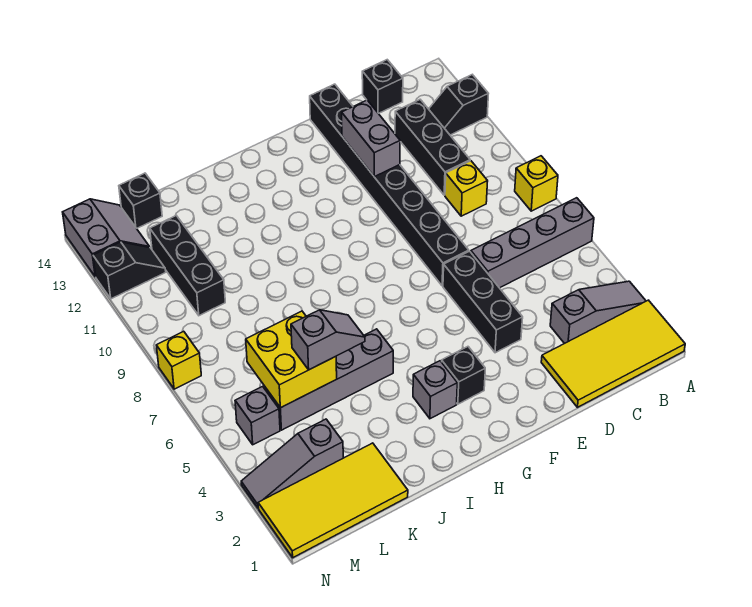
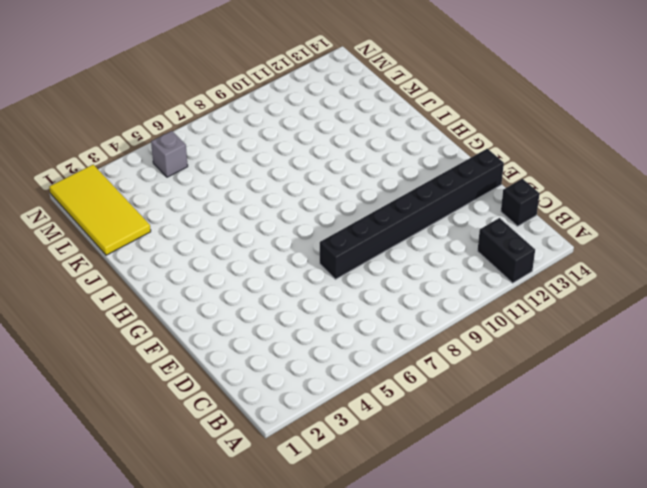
black brick A12:B12 level 1 -> black slope A12:B12 level 1 top A
none -> yellow tile A1:D2 level 1
none -> grey slope A3:C3 level 1 top C
none -> grey brick A6:D6 level 1

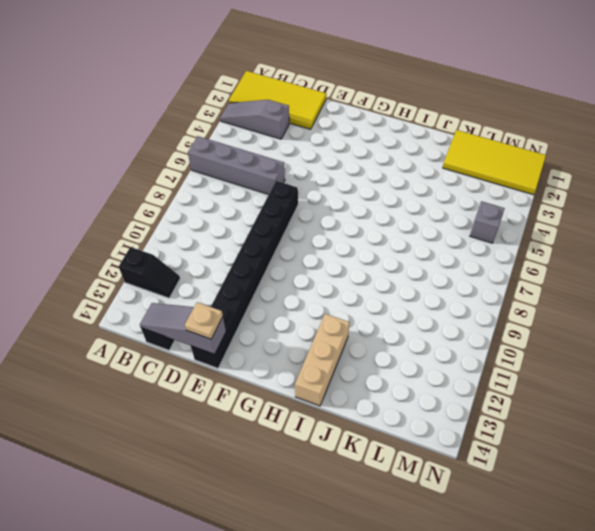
grey slope C14:E14 level 2 top E -> grey slope L3:N3 level 1 top L
tan plate E14 level 3 -> none
tan brick I12:I14 level 1 -> none
none -> yellow brick A8 level 1
none -> yellow brick C9 level 1
none -> black brick C10:C12 level 1

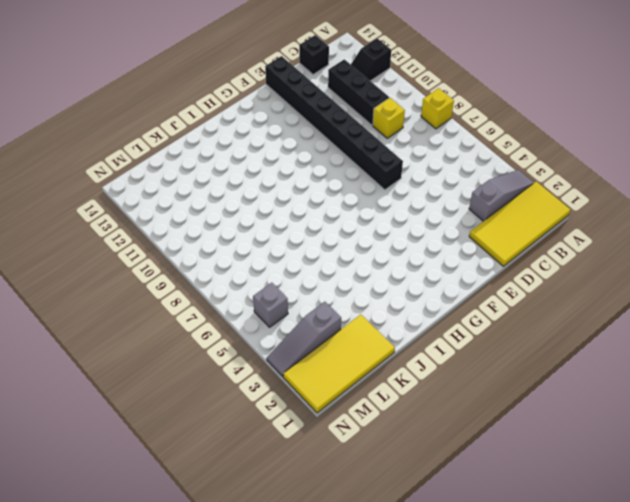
none -> grey brick A6:D6 level 1
none -> black brick E4:E6 level 1
none -> black brick G3 level 1

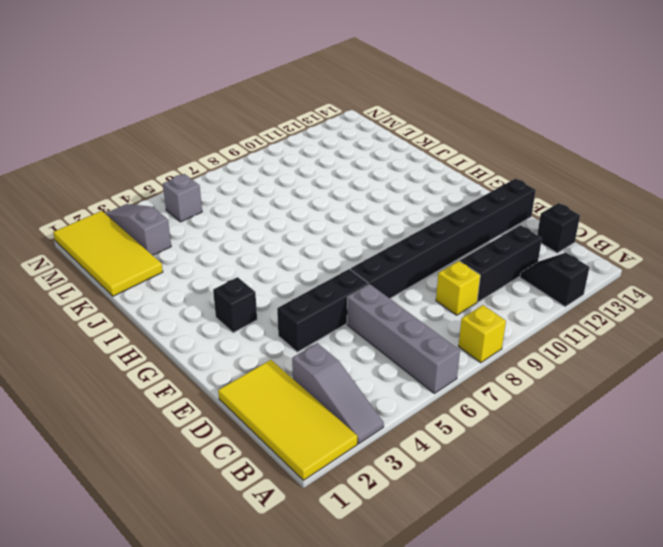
none -> grey brick H3 level 1
none -> grey brick I5:L5 level 1
none -> black brick L10:L12 level 1

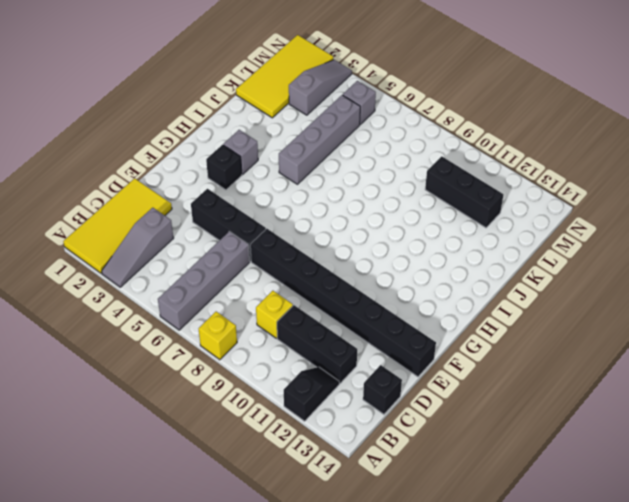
none -> black brick L14 level 1
none -> black slope M12:N12 level 1 top N
none -> grey slope M13:N14 level 1 top N

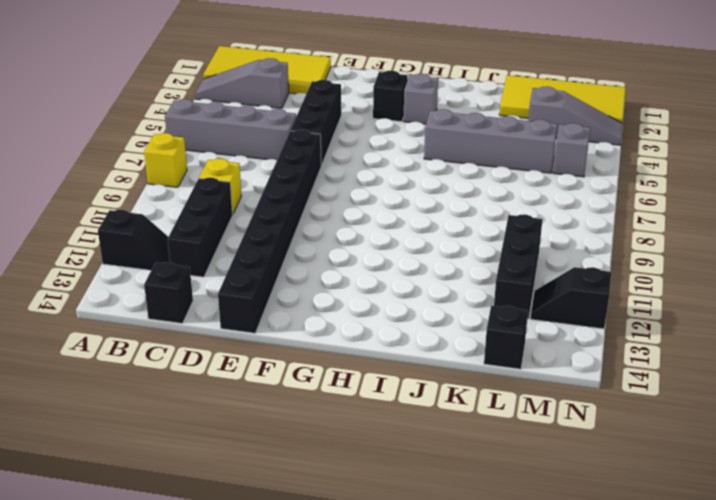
none -> grey slope M13:N14 level 1 top N
none -> yellow brick N8 level 1
none -> grey brick E11:E12 level 2

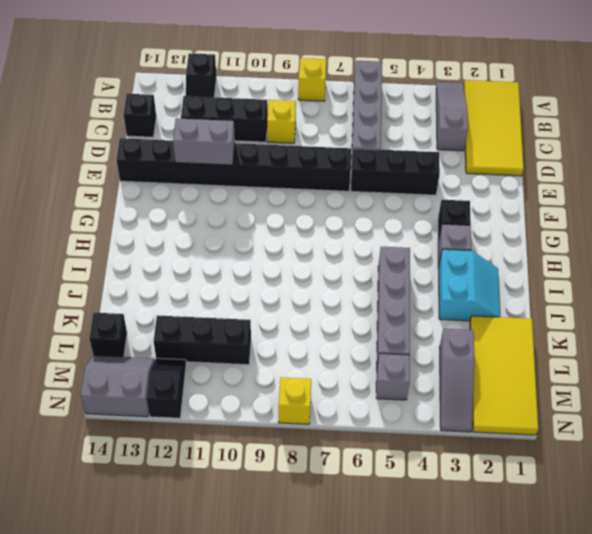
cyan slope I2:J3 level 1 top 3 -> none
none -> yellow brick K5:L6 level 2
none -> grey slope J5:K5 level 3 top K

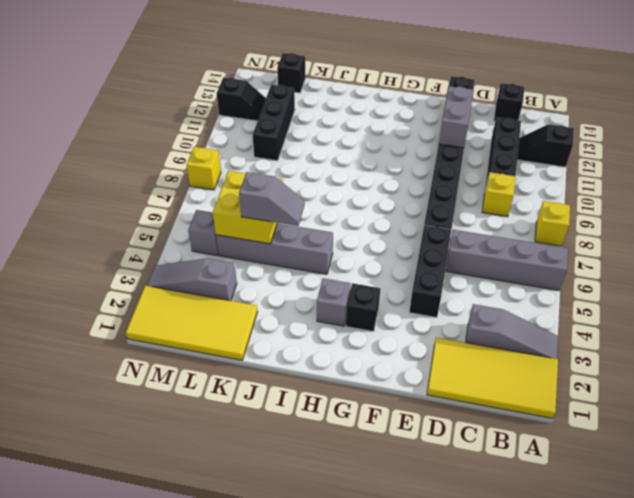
none -> grey slope M13:N14 level 1 top N

